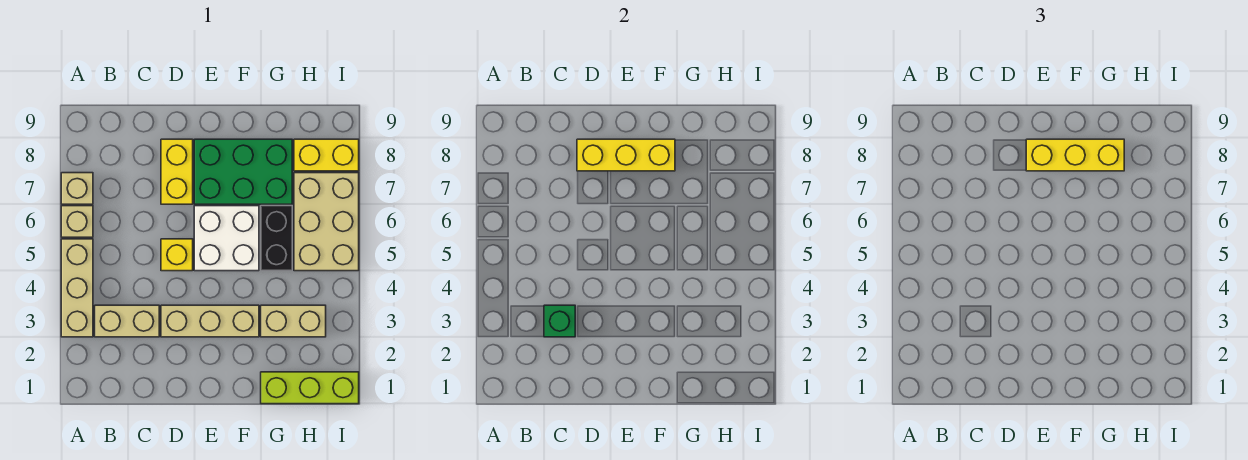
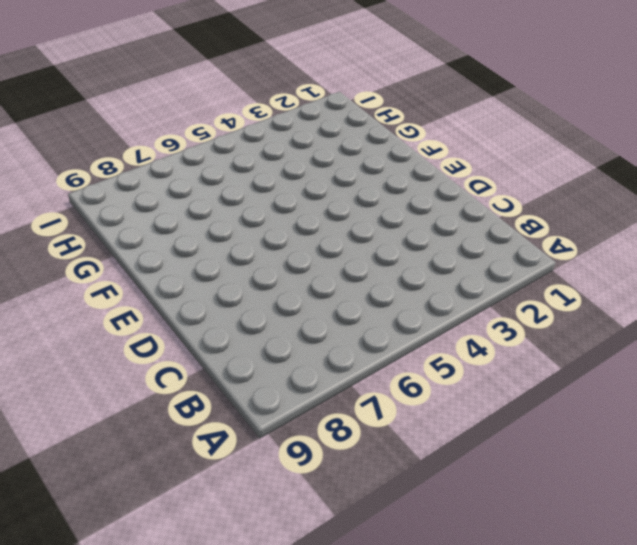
none -> tan brick A3:A5 level 1
none -> tan brick A6 level 1
none -> tan brick A7 level 1

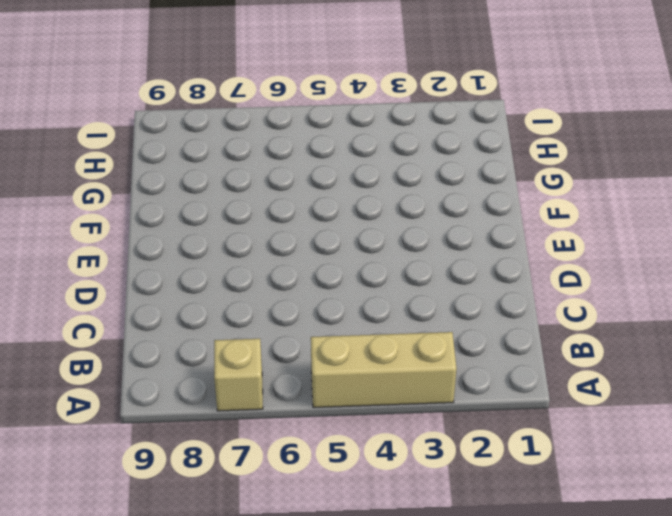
none -> tan brick A6 level 1
none -> tan brick B3:C3 level 1
none -> tan brick D3:F3 level 1

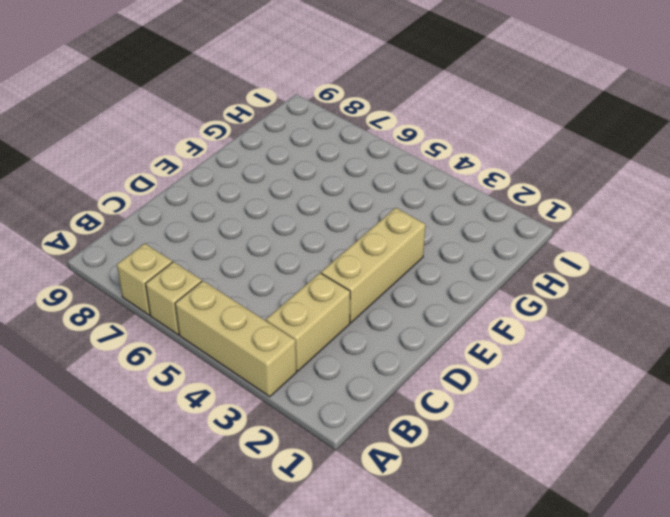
none -> yellow brick D5 level 1
none -> yellow brick D7:D8 level 1
none -> white brick E5:F6 level 1

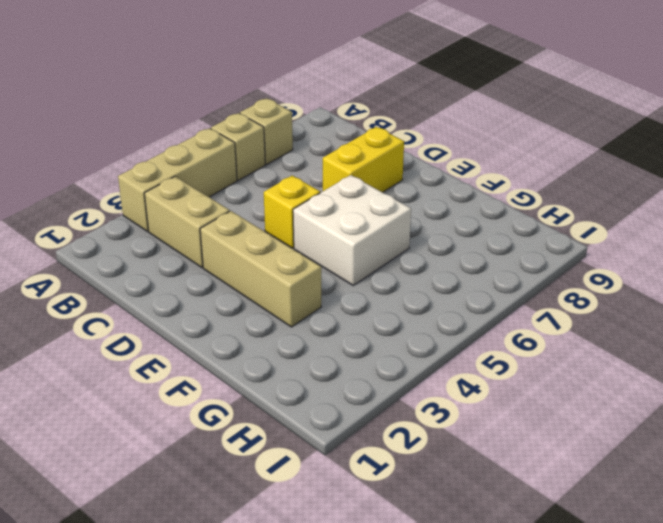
none -> green brick E7:G8 level 1
none -> lime brick G1:I1 level 1
none -> tan brick G3:H3 level 1

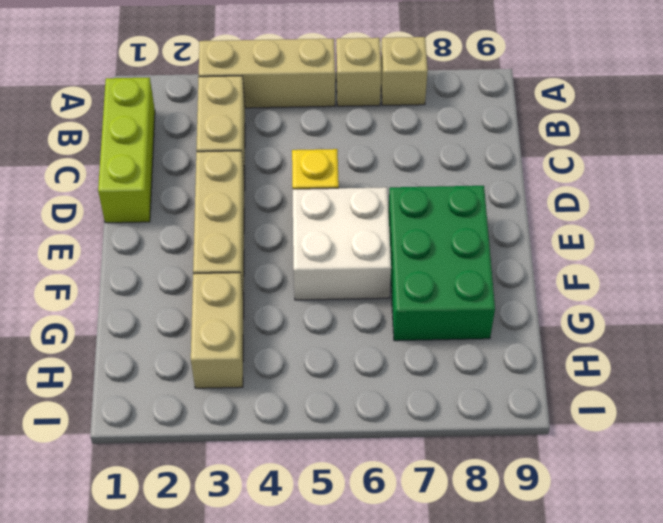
lime brick B1:D1 level 1 -> lime brick G1:I1 level 1
none -> yellow brick D7:D8 level 1
none -> black brick G5:G6 level 1
none -> tan brick H5:I7 level 1

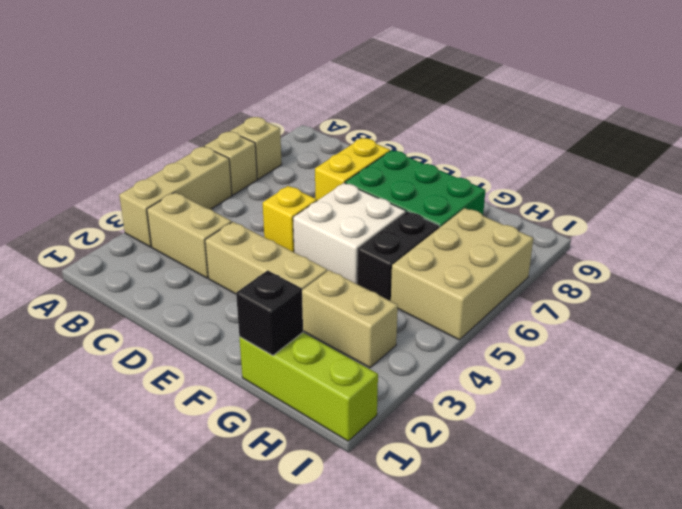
black brick G1 level 2 -> none
none -> yellow brick H8:I8 level 1
none -> green brick C3 level 2
none -> yellow brick D8:F8 level 2

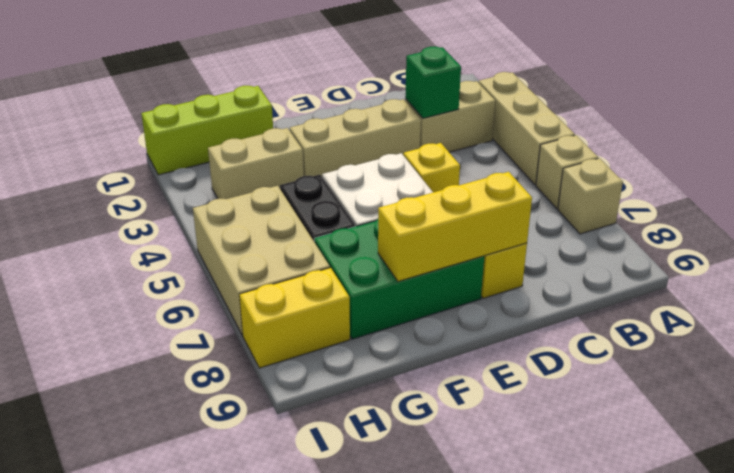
none -> yellow brick E8:G8 level 3

